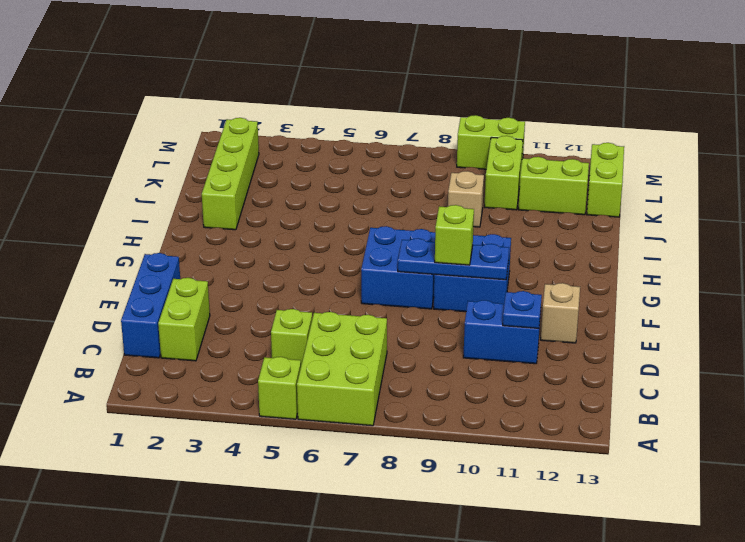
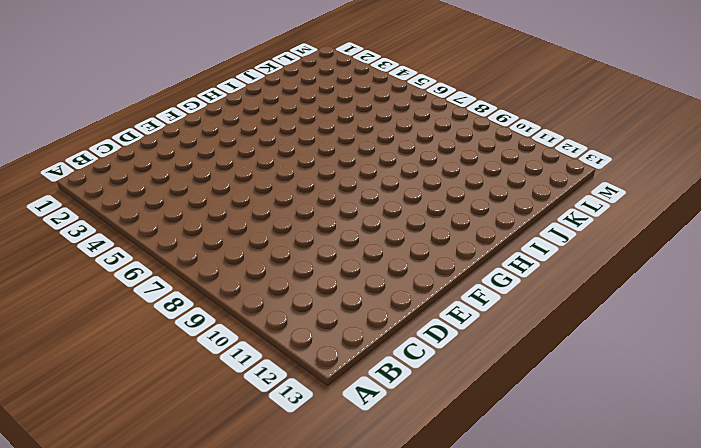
none -> lime brick A5 level 1
none -> lime brick A6:C7 level 1
none -> blue brick C1:E1 level 1

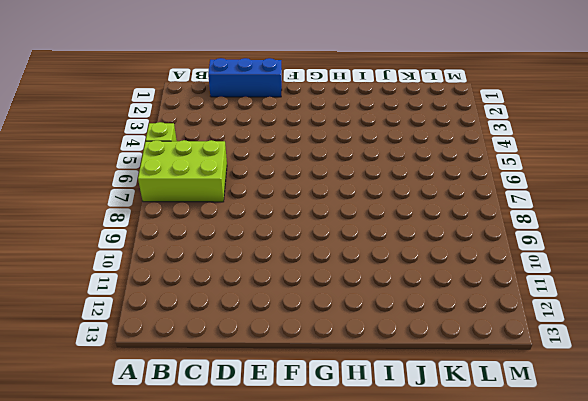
none -> lime brick C2:D2 level 1
none -> lime brick C5 level 1
none -> blue brick D10:D11 level 1

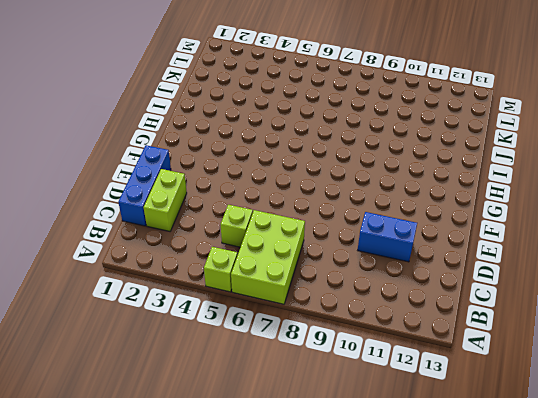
none -> tan brick E12 level 1
none -> blue brick F7:G8 level 1
none -> blue brick F9:G10 level 1

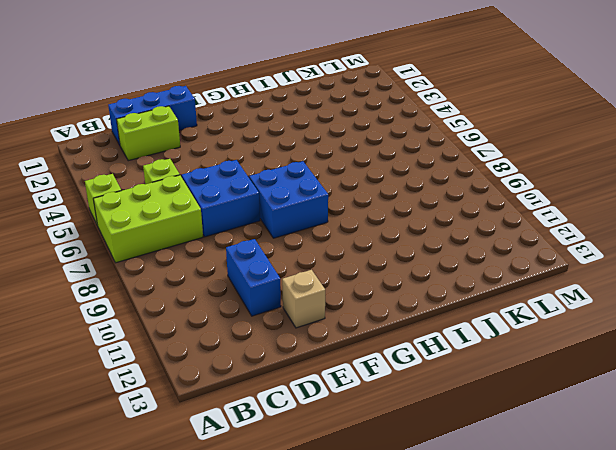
blue brick D6:E7 level 1 -> blue brick F9:G10 level 1
none -> lime brick I2:L2 level 1
none -> tan brick J9 level 1
none -> lime brick K10:L10 level 1

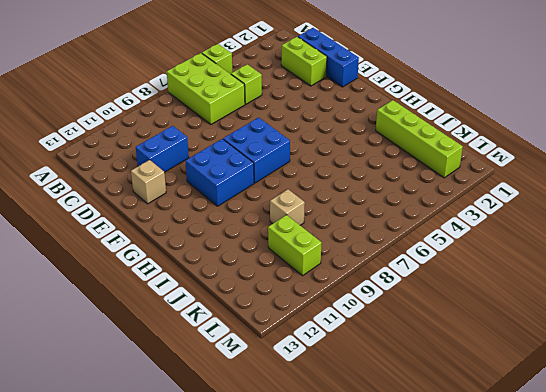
none -> lime brick K11:K12 level 1
none -> lime brick K13:L13 level 1
none -> lime brick M9:M10 level 1

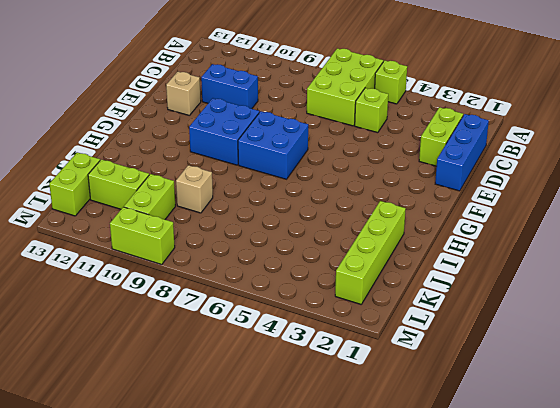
none -> blue plate D11 level 2
none -> blue plate F8:F10 level 2
none -> lime brick F9 level 3

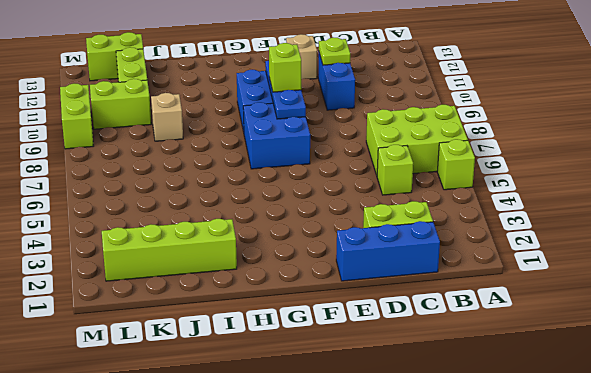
lime plate D11 level 2 -> blue plate D11 level 2

